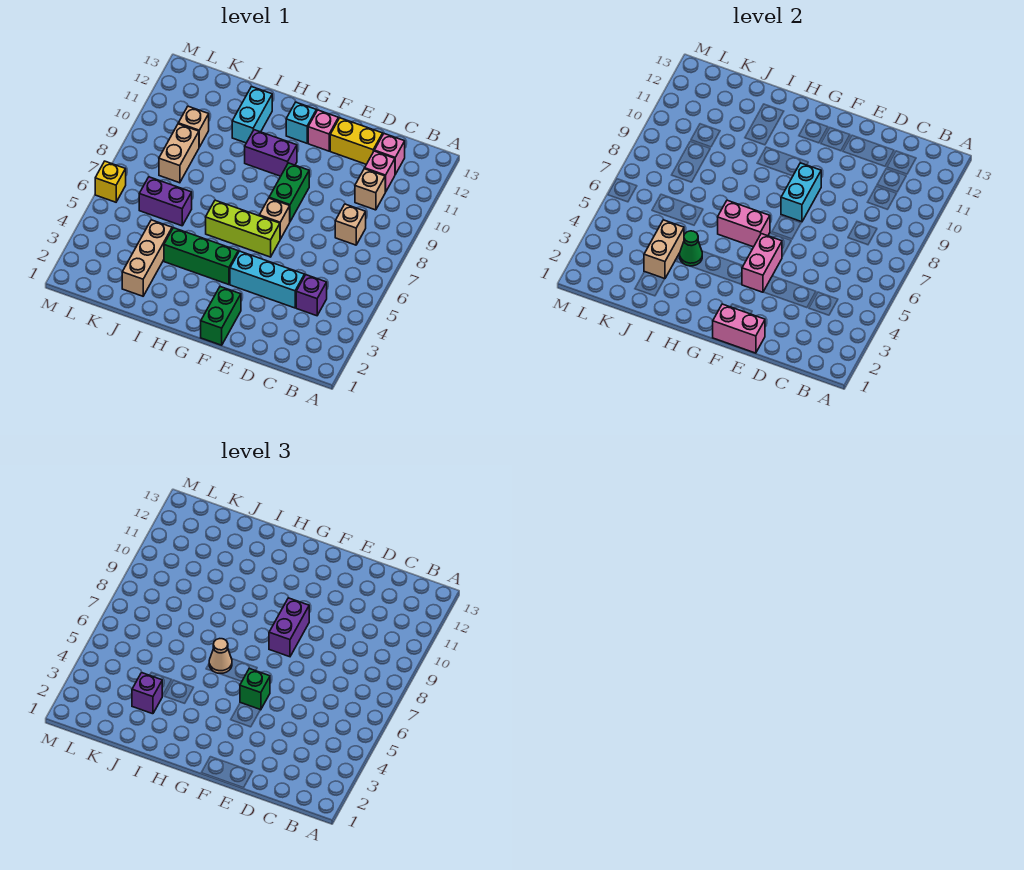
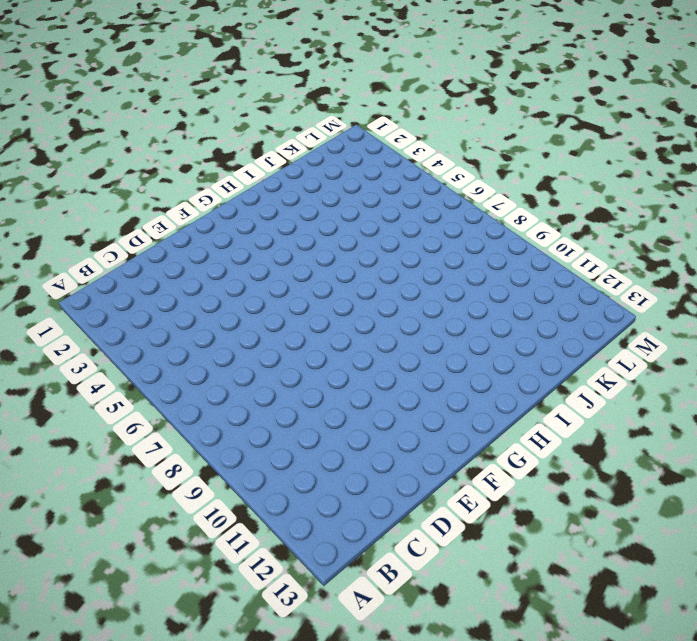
none -> purple brick C4 level 1
none -> tan brick C8 level 1
none -> tan brick C10 level 1
none -> pink brick C11 level 1

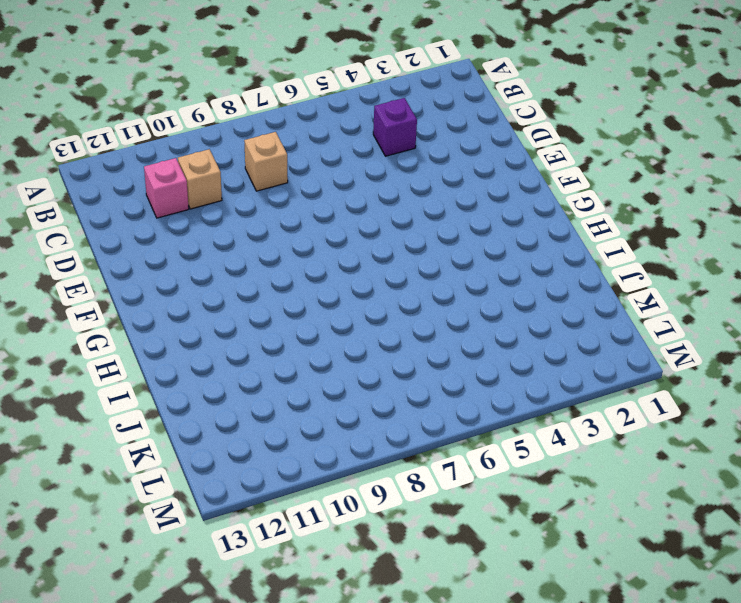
none -> pink brick C12 level 1
none -> cyan brick D4:F4 level 1
none -> yellow brick D12:E12 level 1
none -> green brick F1:F2 level 1

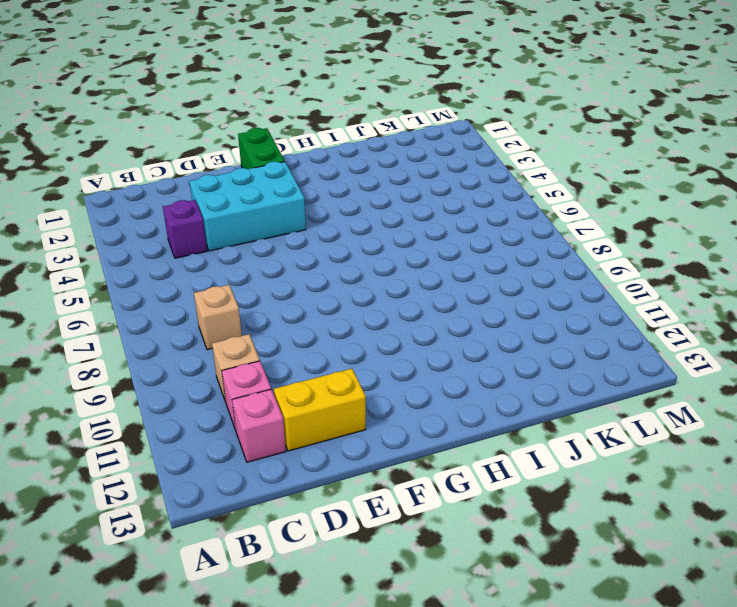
cyan brick D3:F4 level 1 -> cyan brick D4:F4 level 1
none -> lime brick F6:H6 level 1
none -> tan brick F7 level 1
none -> green brick F8:F9 level 1
none -> pink brick F12 level 1

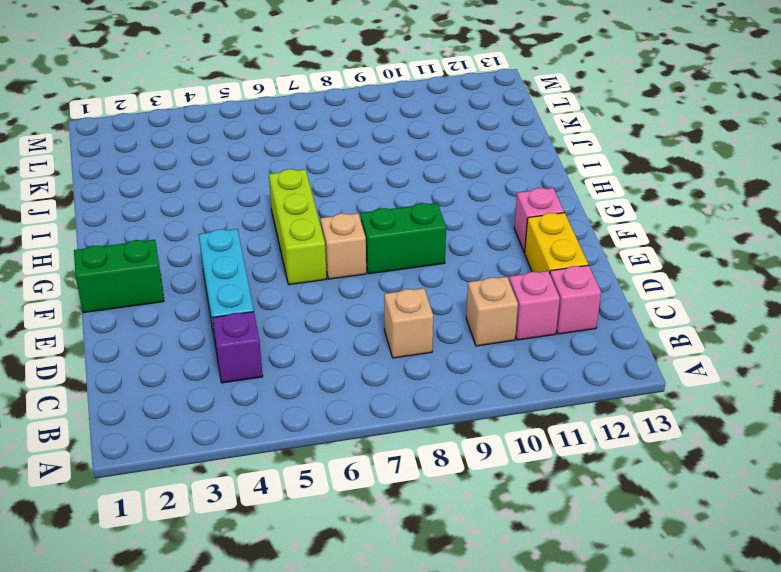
none -> green brick G4:I4 level 1
none -> purple brick G10:H10 level 1
none -> cyan brick G12 level 1
none -> cyan brick I11:I12 level 1

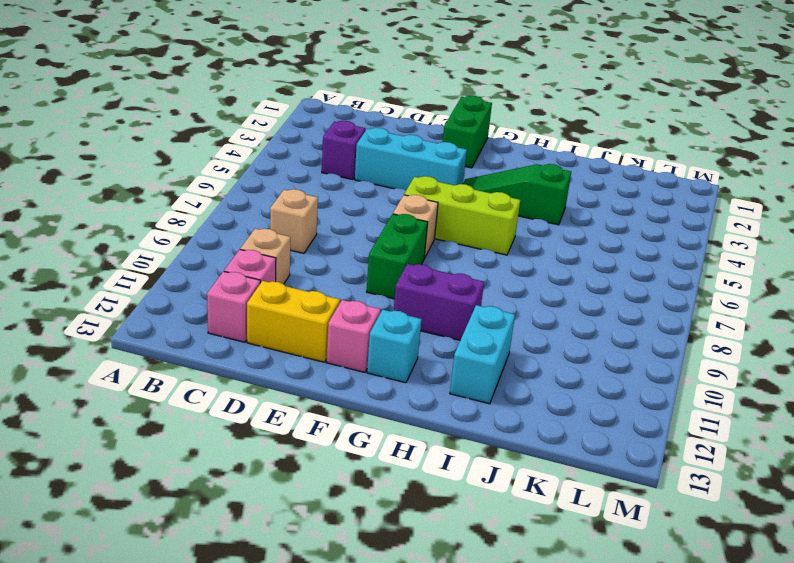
green slope G4:I4 level 1 top I -> green brick G4:I4 level 1
none -> tan brick J2:J4 level 1
none -> purple brick J6:K6 level 1
none -> tan brick K8:K9 level 1
none -> tan brick K10 level 1

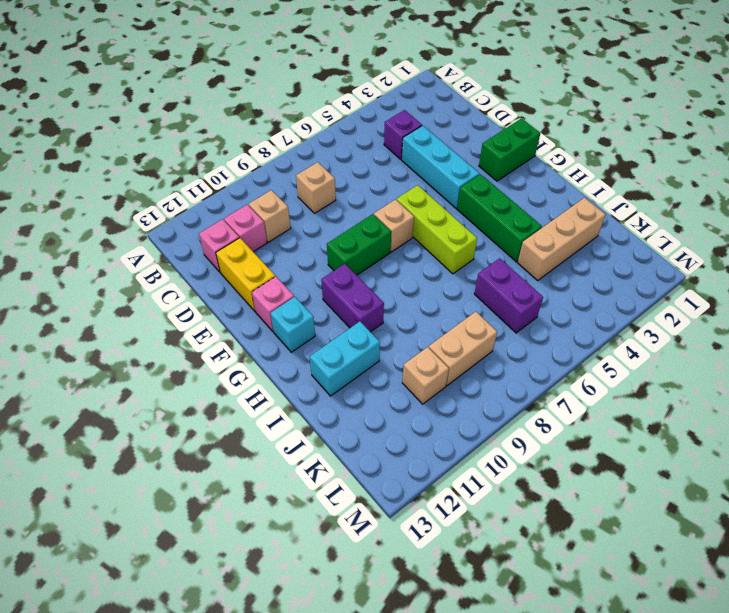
none -> yellow brick M6 level 1
none -> pink brick E1:F1 level 2
none -> pink brick F4:F5 level 2
none -> cyan brick F8:F9 level 2

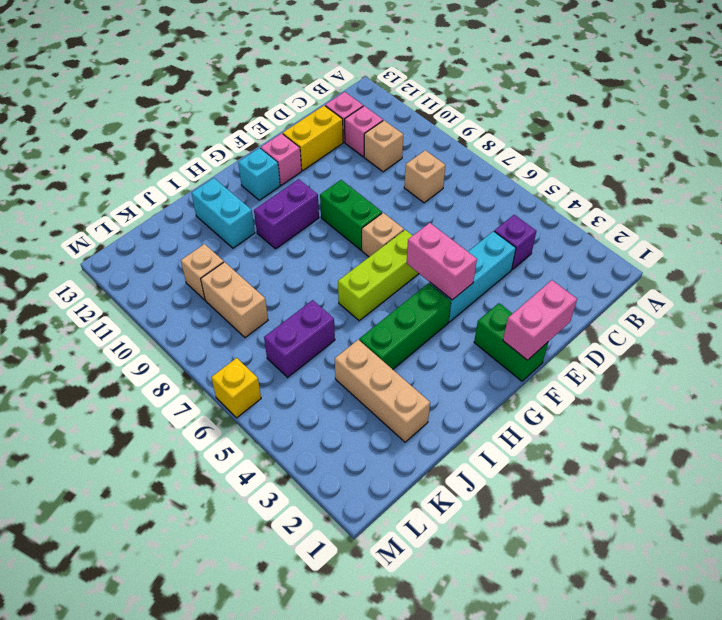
none -> cyan brick F8:F9 level 2
none -> pink brick G6:H6 level 2
none -> green cone I4 level 2
none -> tan brick J3:J4 level 2

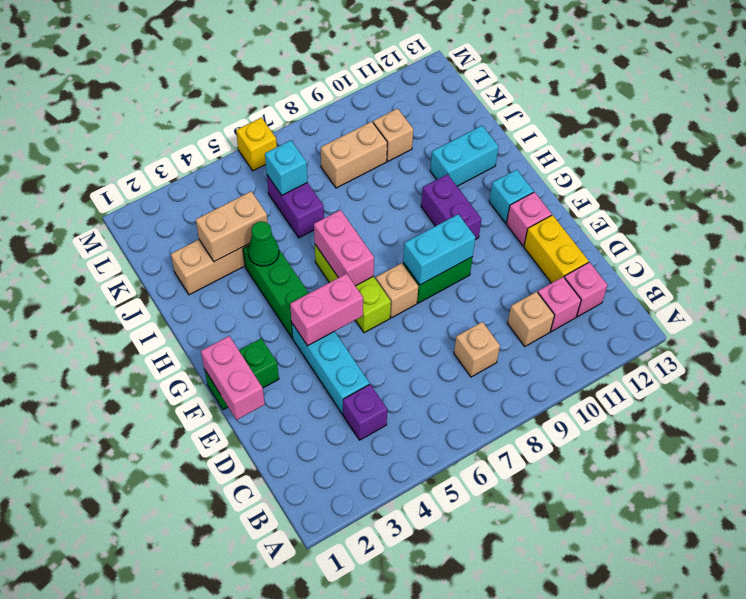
cyan brick K6 level 2 -> none
none -> green brick F5 level 3
none -> purple brick F8:F9 level 3
none -> tan cone H6 level 3
none -> purple brick J3 level 3

